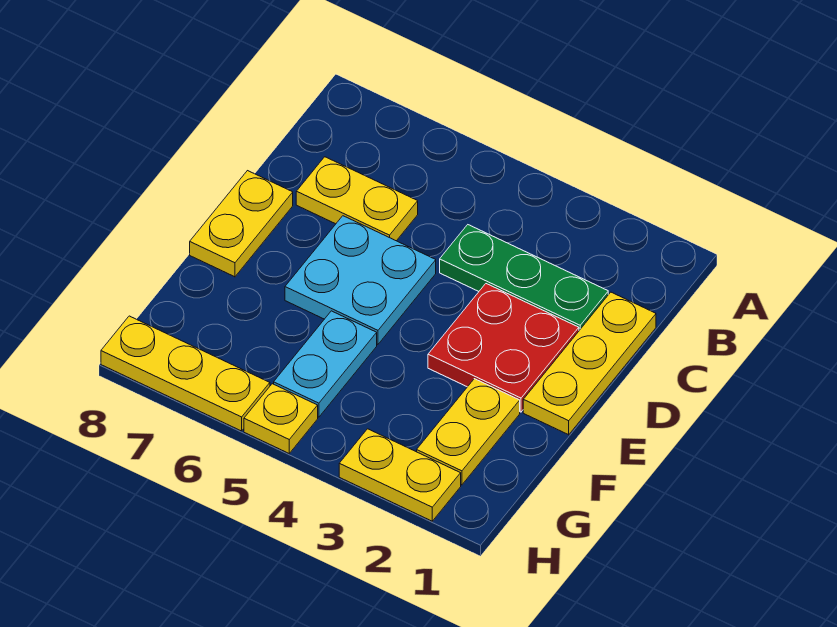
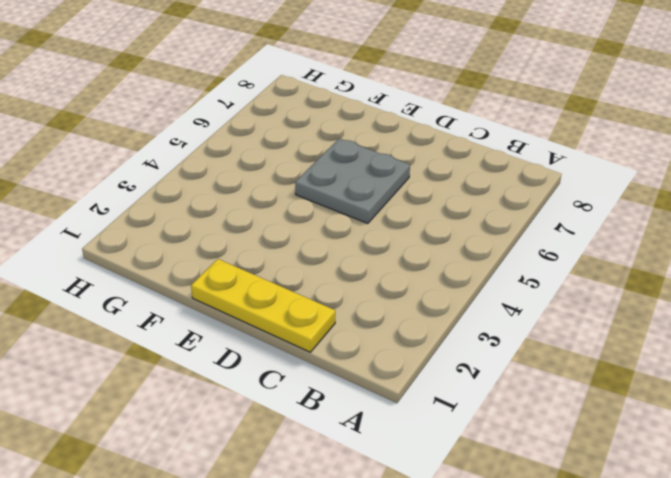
grey plate D5:E6 level 1 -> cyan plate D5:E6 level 1
none -> green plate C2:C4 level 1
none -> yellow plate C6:C7 level 1

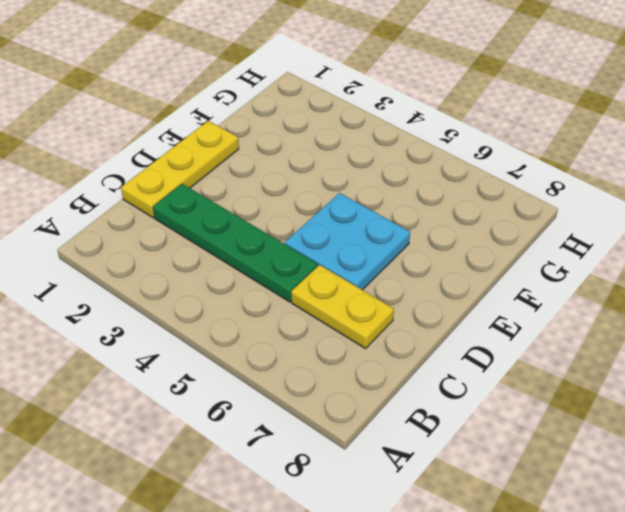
green plate C2:C5 level 1 -> green plate C2:C4 level 1
none -> red plate D2:E3 level 1
none -> yellow plate D8:E8 level 1

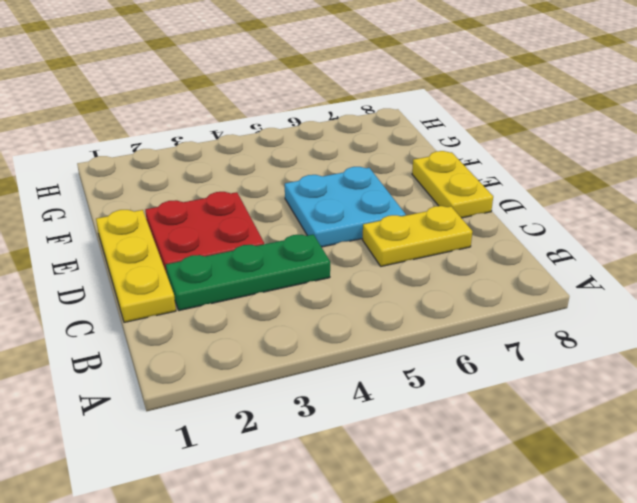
none -> yellow plate F2:G2 level 1
none -> cyan plate F5:G5 level 1

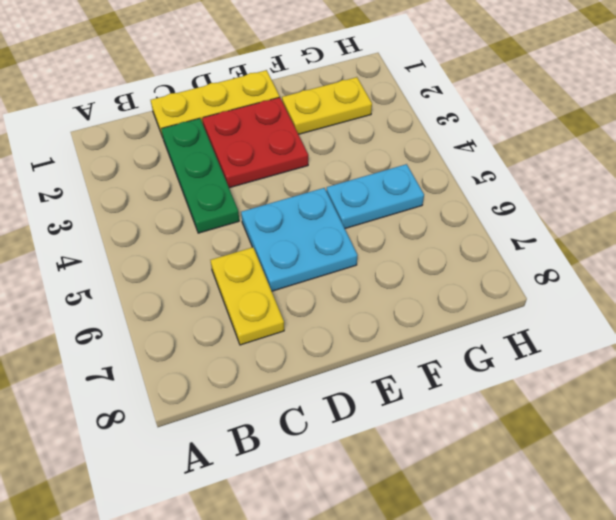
none -> yellow plate D8:E8 level 1
none -> yellow plate H2:H3 level 1

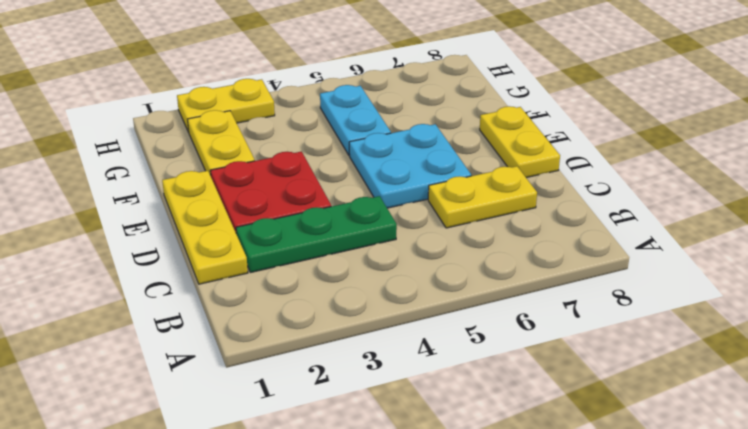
none -> yellow plate H5 level 1
none -> yellow plate H6:H8 level 1

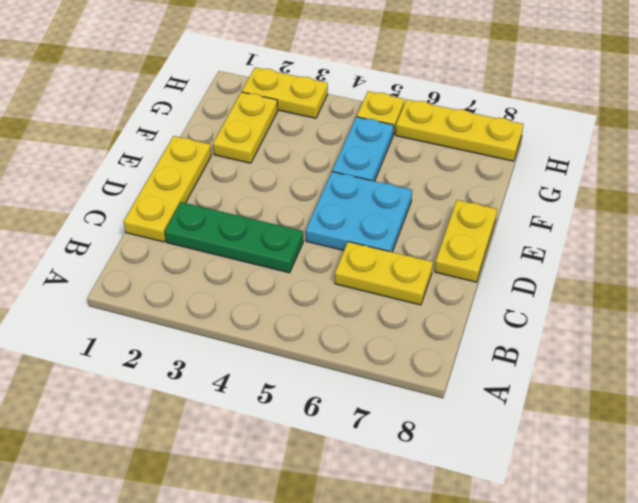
none -> red plate D2:E3 level 1

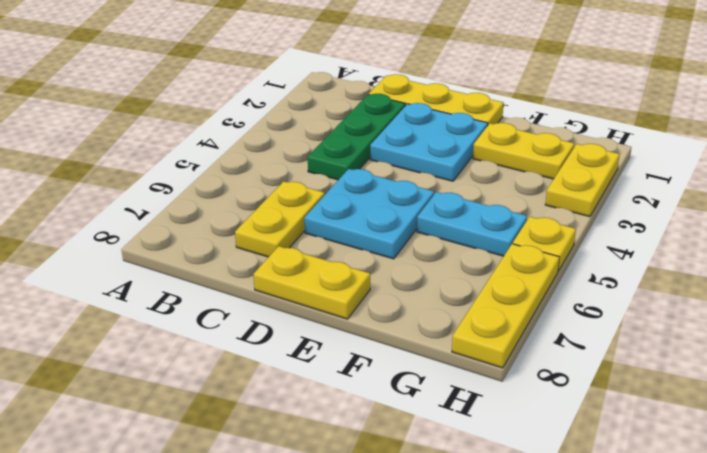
cyan plate D2:E3 level 1 -> red plate D2:E3 level 1

